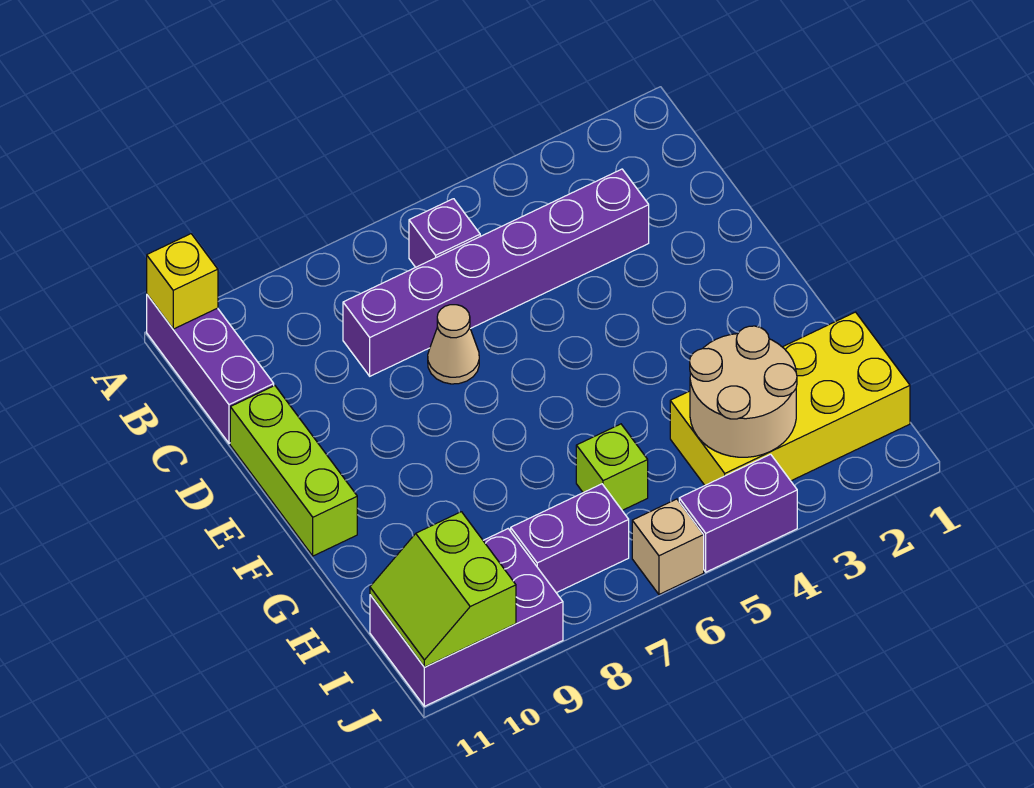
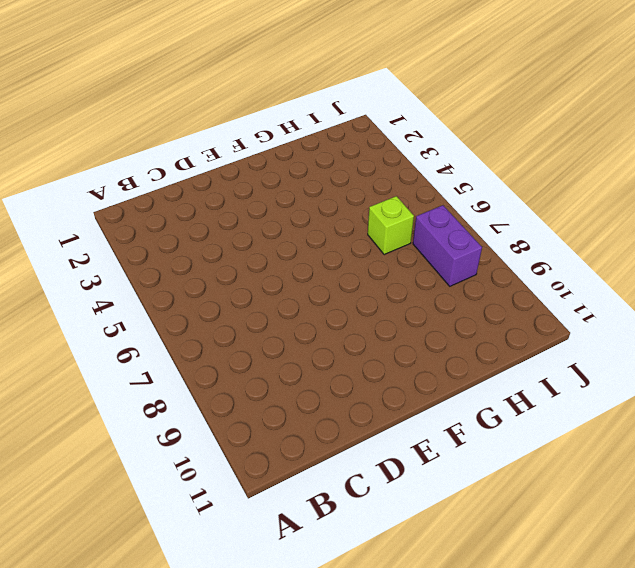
none -> purple brick A11:C11 level 1
none -> purple brick B6 level 1
none -> purple brick C3:C8 level 1

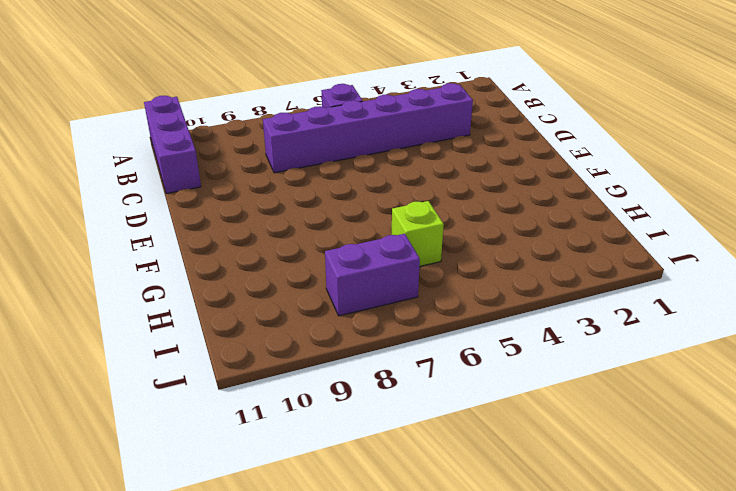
none -> tan cone D7 level 1
none -> lime brick D11:F11 level 1
none -> yellow brick H1:I4 level 1

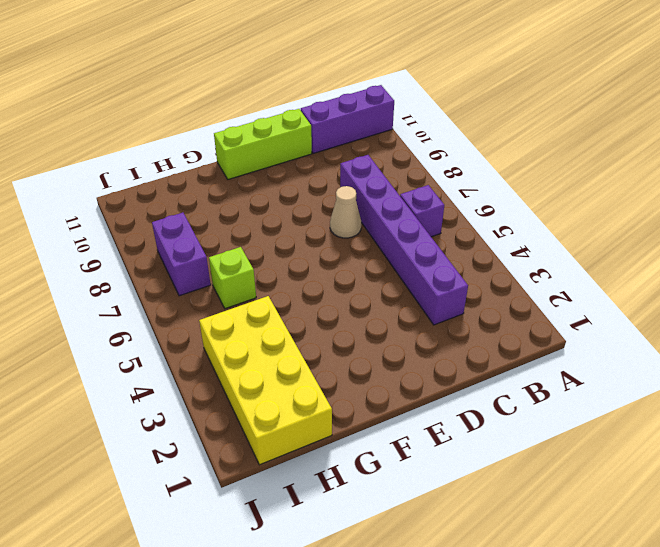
none -> purple brick I9:J11 level 1
none -> purple brick J4:J5 level 1
none -> tan brick J6 level 1

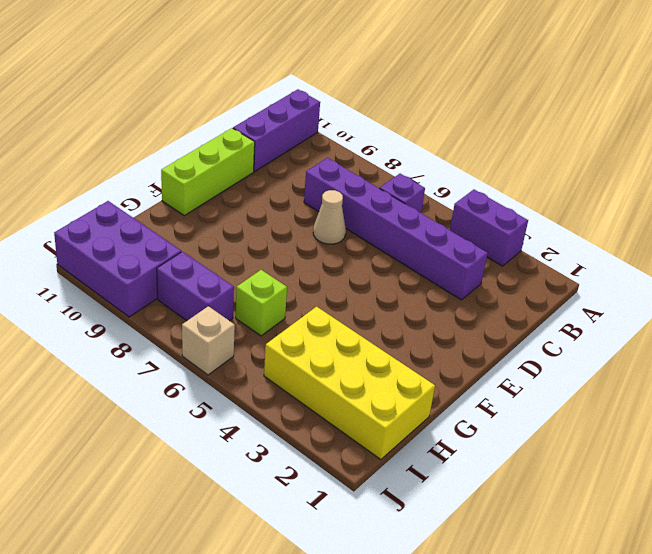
purple brick A3:A4 level 1 -> purple brick J4:J5 level 1
none -> yellow brick A11 level 2
none -> tan round brick H3:I4 level 2
none -> lime slope I10:J11 level 2 top 10

